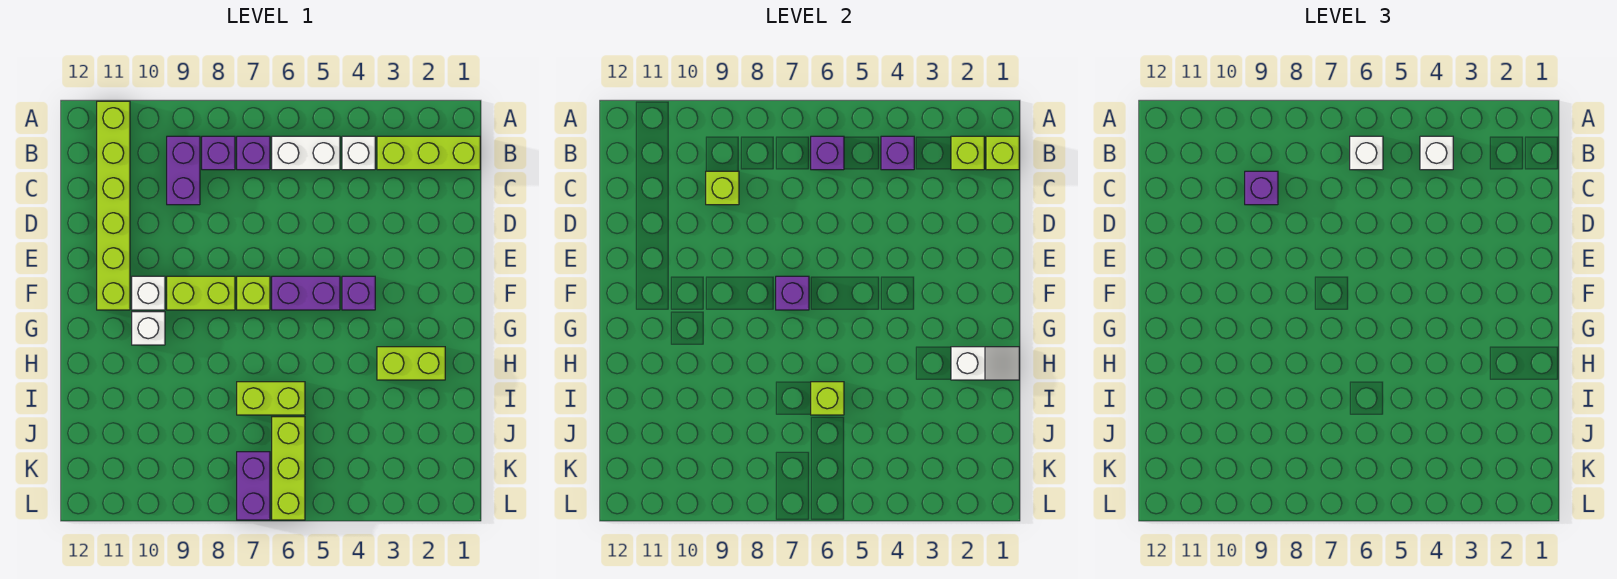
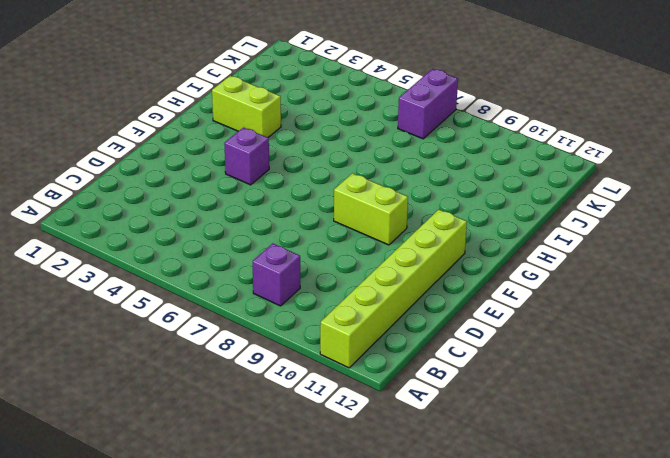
none -> lime brick B1:B3 level 1
none -> white brick B4 level 1
none -> white brick B5:B6 level 1

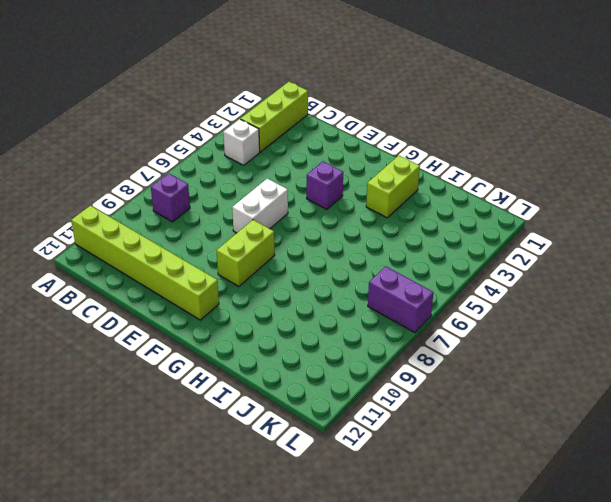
white brick E6:E7 level 1 -> white brick B5:B6 level 1
none -> purple brick B7 level 1
none -> purple brick B9:C9 level 1
none -> purple brick F5:F6 level 1

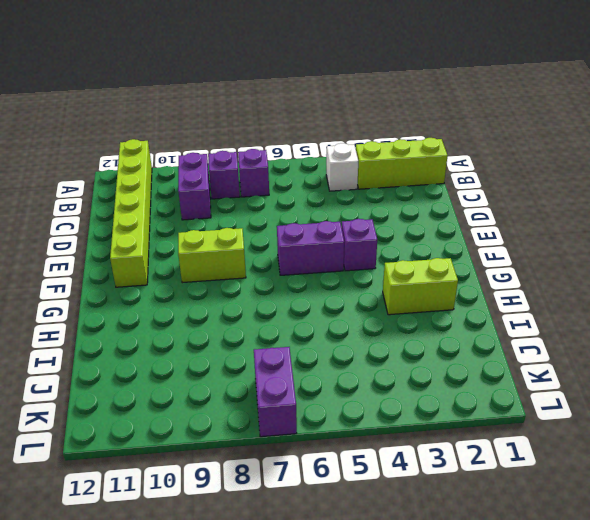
none -> white brick B5:B6 level 1
none -> lime brick F7 level 1
none -> white brick F10 level 1

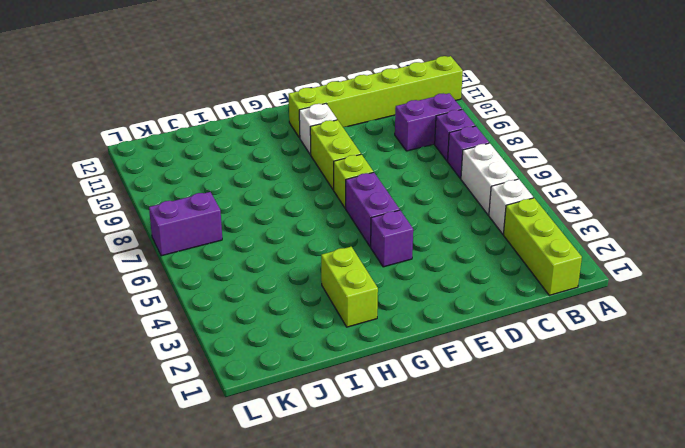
none -> white brick G10 level 1
none -> lime brick I6:I7 level 1
none -> lime brick J6:L6 level 1

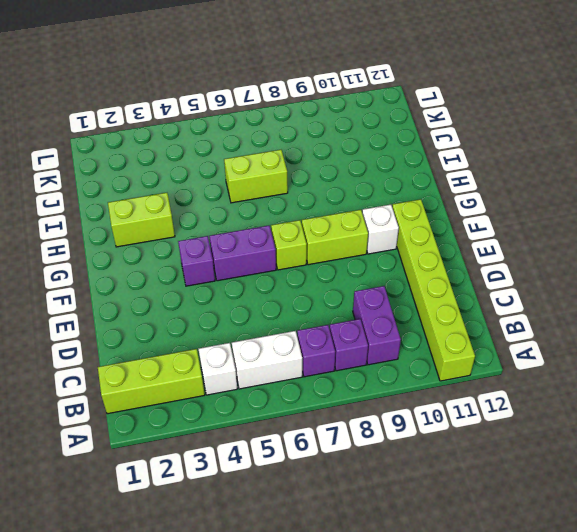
none -> white brick G10 level 1
none -> lime brick J6:L6 level 1
none -> purple brick K7:L7 level 1

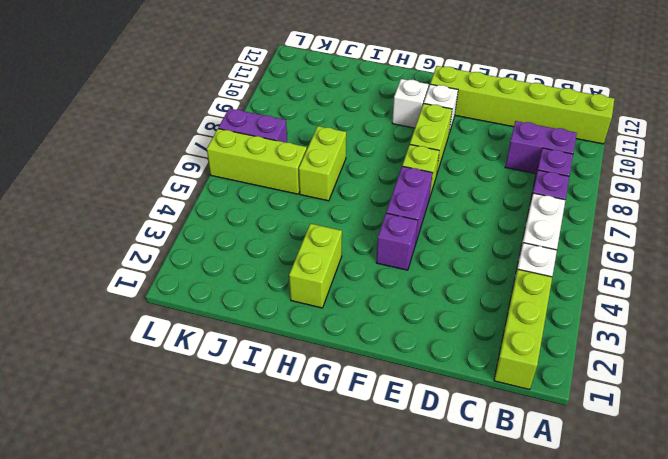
none -> lime brick B1 level 2
none -> lime brick B2 level 2
none -> purple brick B4 level 2

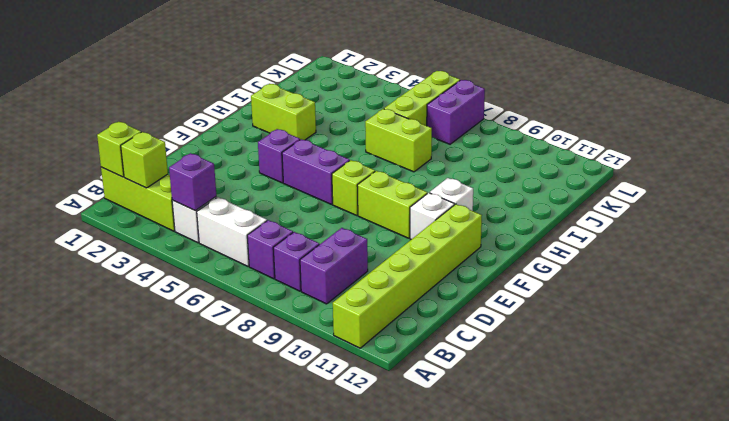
none -> purple brick B6 level 2
none -> lime brick C9 level 2
none -> purple brick F7 level 2

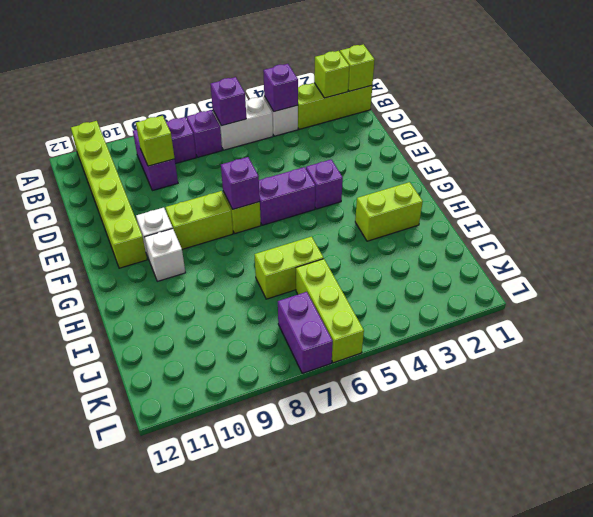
none -> white slope H1:H2 level 2 top 2
none -> lime brick I6 level 2
none -> white brick B4 level 3

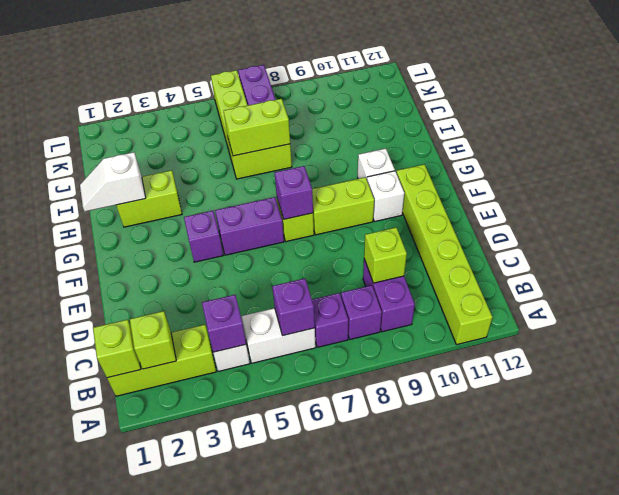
lime brick I6:I7 level 2 -> lime brick I6 level 2
none -> white brick B4 level 3
none -> white brick B6 level 3
none -> purple brick C9 level 3

